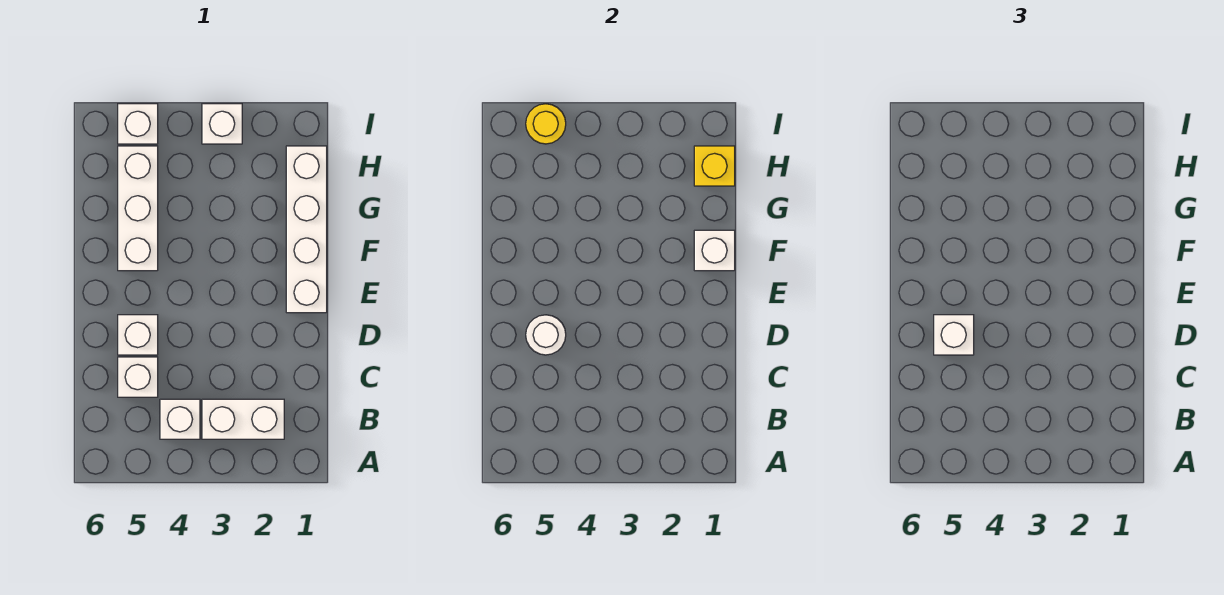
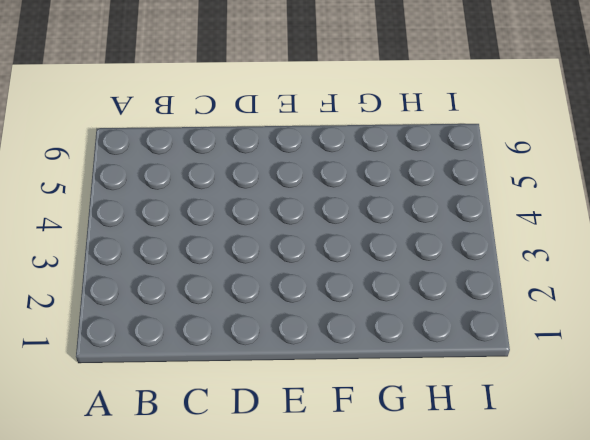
none -> white brick B2:B3 level 1
none -> white brick B4 level 1
none -> white brick C5 level 1

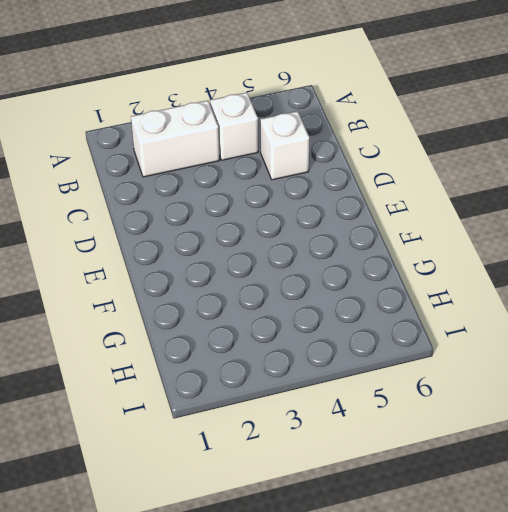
none -> white brick D5 level 1
none -> white brick E1:H1 level 1
none -> white brick F5:H5 level 1

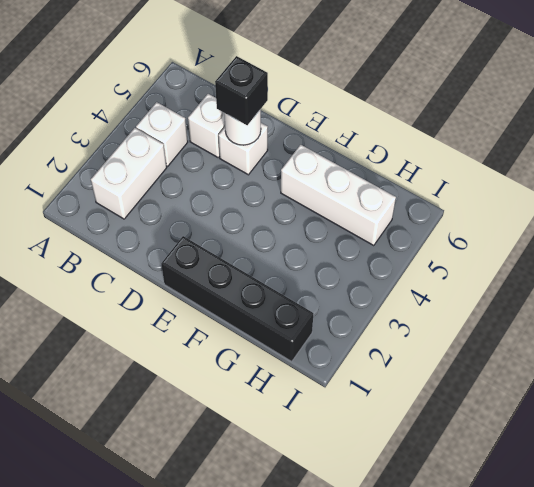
black brick D5 level 3 -> white brick D5 level 3
black brick E1:H1 level 1 -> white brick E1:H1 level 1
none -> white brick I3 level 1
none -> white brick I5 level 1
none -> white brick F1 level 2

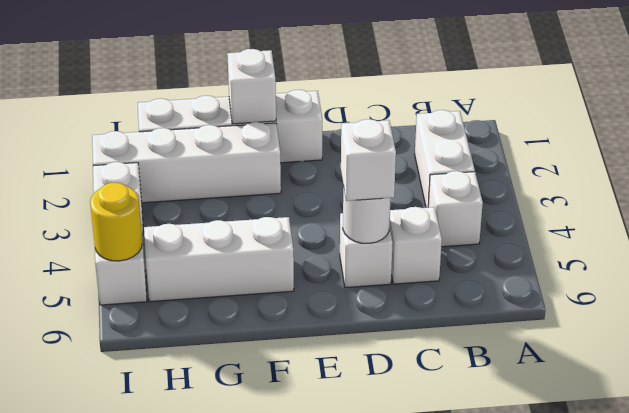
white brick F2:I2 level 1 -> none
none -> yellow brick H1 level 2

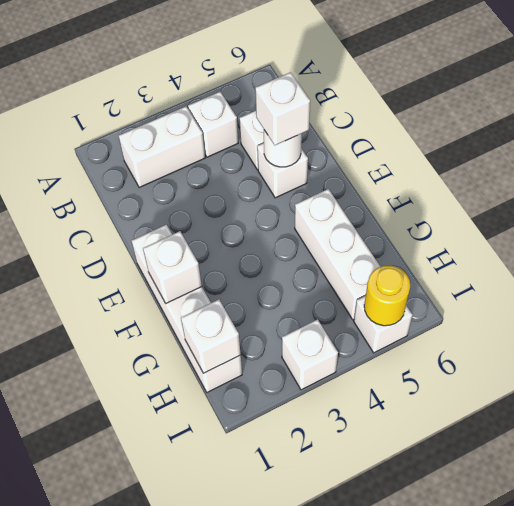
white brick H1 level 2 -> yellow brick H1 level 2

